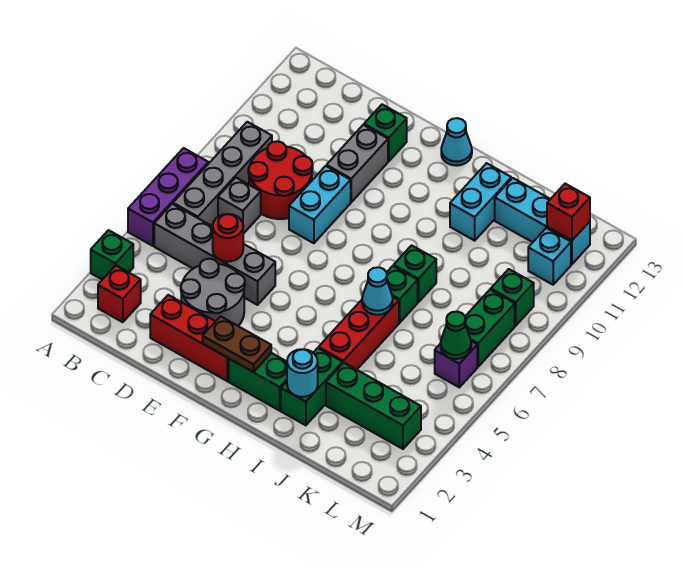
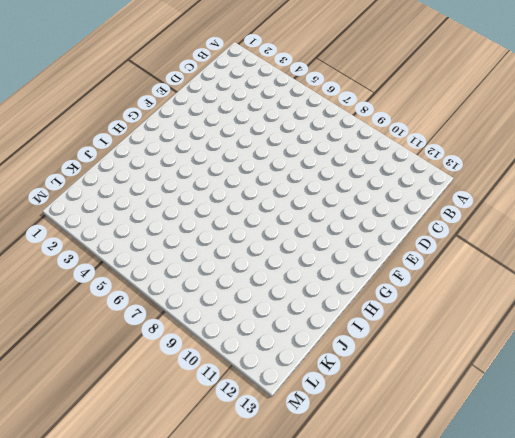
none -> green brick A3 level 1
none -> purple brick A5:A7 level 1
none -> red brick B2 level 1
none -> grey brick B5:E5 level 1

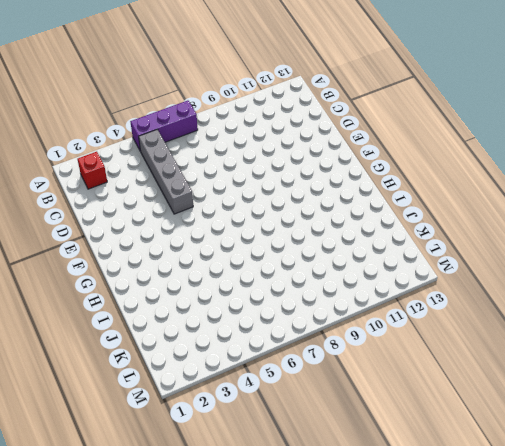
none -> green brick A3 level 1
none -> grey brick B6:B9 level 1
none -> grey brick C7 level 1
none -> red round brick C8:D9 level 1

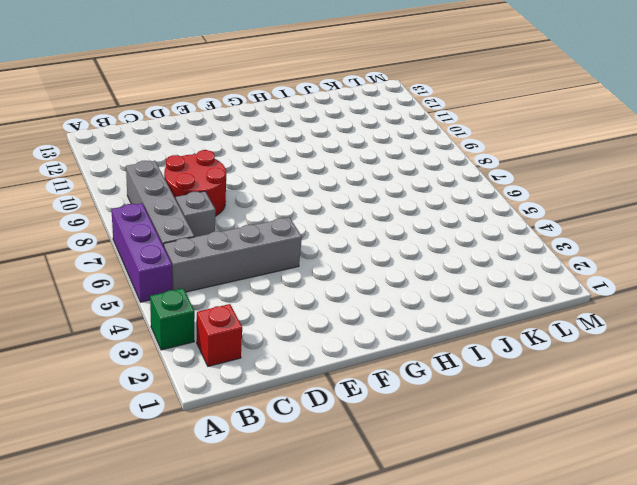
none -> red brick D2:F2 level 1
none -> grey round brick D3:E4 level 1
none -> cyan brick E8:E9 level 1
none -> grey brick E10:E11 level 1

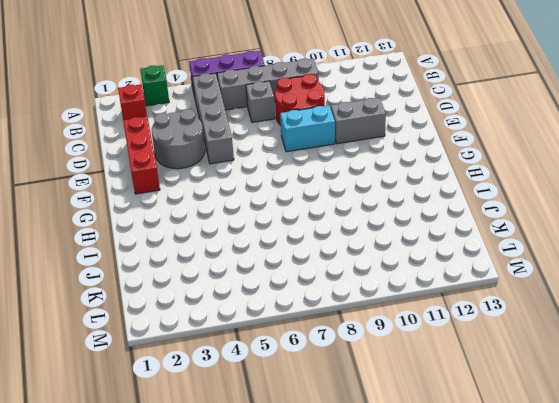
none -> green brick E12 level 1
none -> green brick G2:H2 level 1
none -> cyan cone G13 level 1
none -> green brick I2:I3 level 1

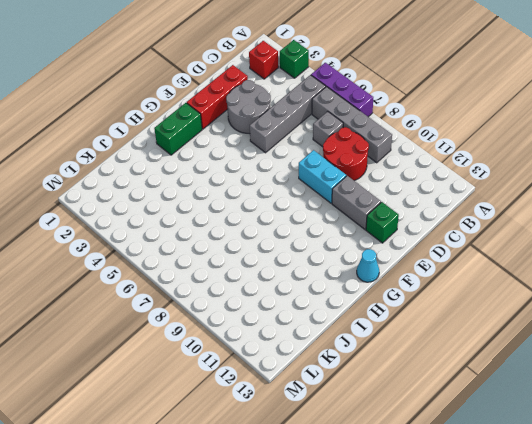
none -> green brick I2:I3 level 1
none -> red brick I4:I6 level 1
none -> green brick I7 level 1
none -> green brick I8 level 1

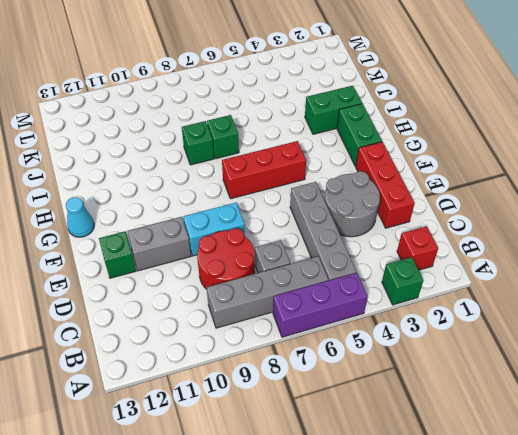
red brick G5:G7 level 1 -> red brick I4:I6 level 1
none -> cyan brick I11:I12 level 1
none -> green brick J3:L3 level 1
none -> cyan brick J12:L12 level 1
none -> purple brick L6 level 1

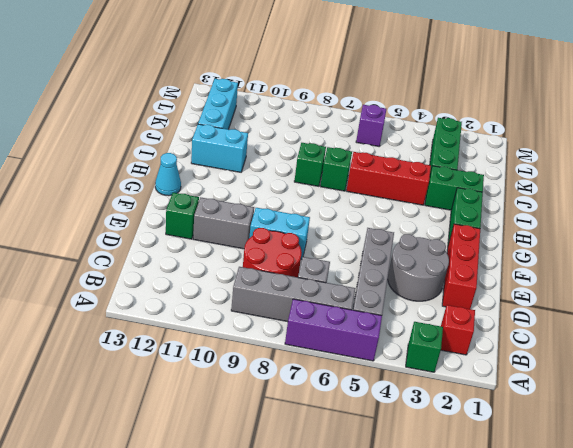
none -> green brick L7:L8 level 1
none -> green brick L9 level 1
none -> cyan brick L11 level 1
none -> red round brick D5 level 2

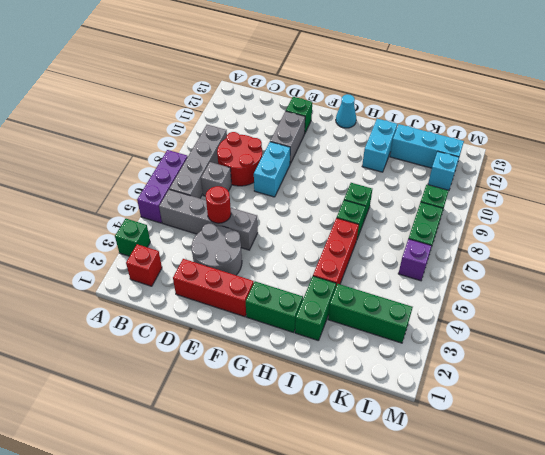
none -> brown plate F2:G2 level 2
none -> cyan round brick I2 level 2
none -> cyan cone I6 level 2
none -> green cone L6 level 2

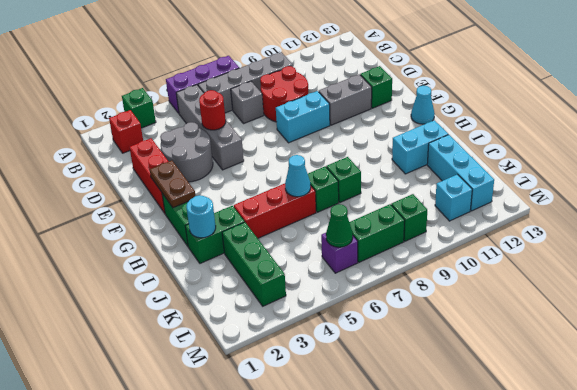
none -> red brick L12 level 2

